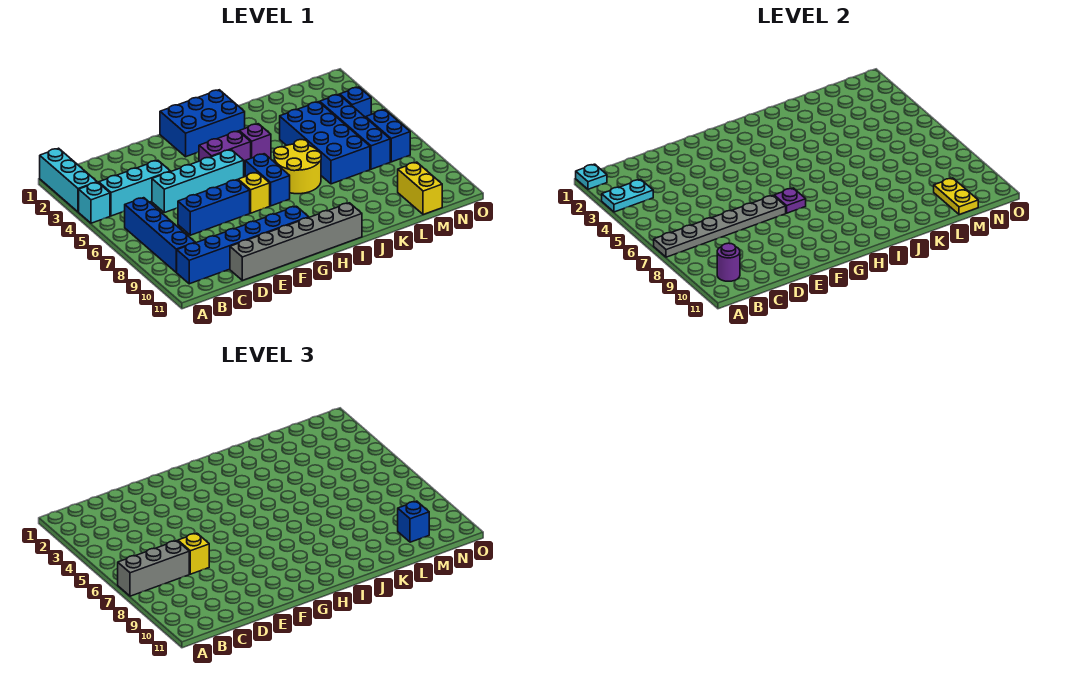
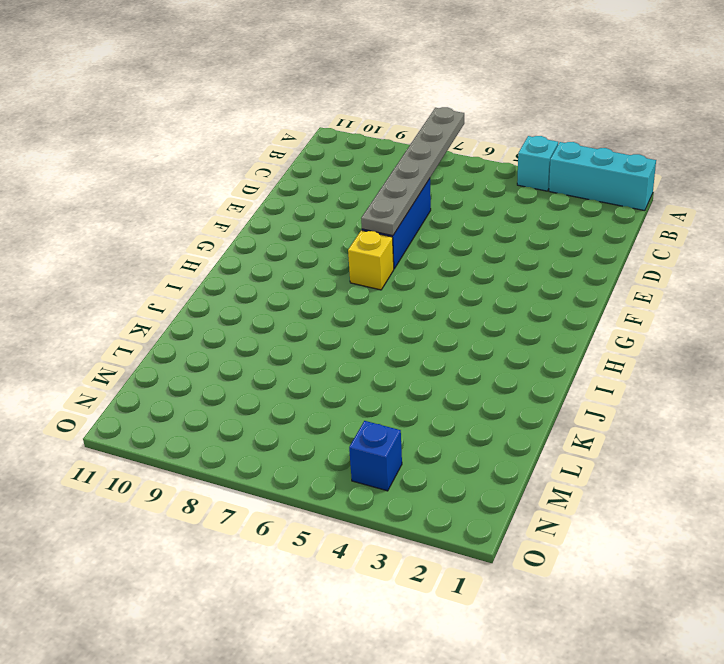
none -> cyan brick B4:D4 level 1
none -> blue brick B6:B9 level 1
none -> blue brick B10:G10 level 1

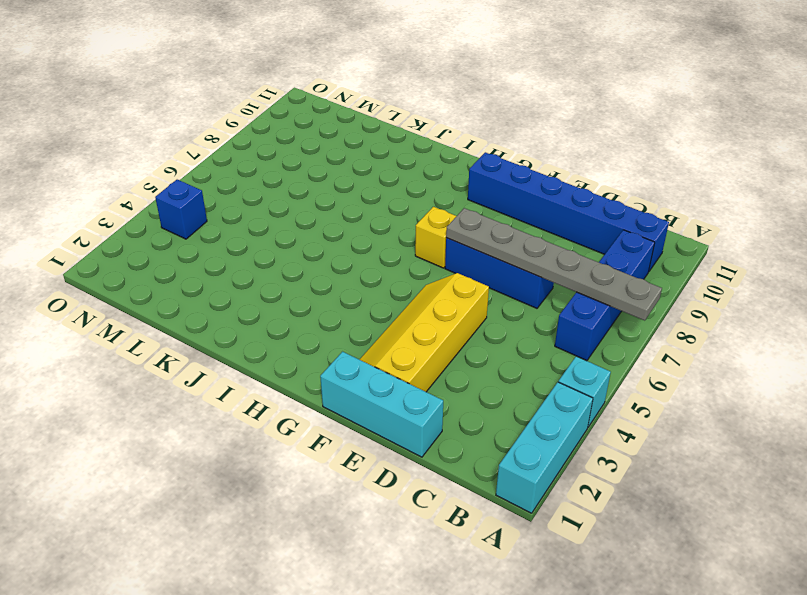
cyan brick D1:F1 level 1 -> cyan brick B4:D4 level 1
yellow slope E2:F5 level 1 top E -> cyan brick D5:G5 level 1
none -> grey brick D11:I11 level 1
none -> blue brick G1:I2 level 1
none -> purple brick G4:H4 level 1

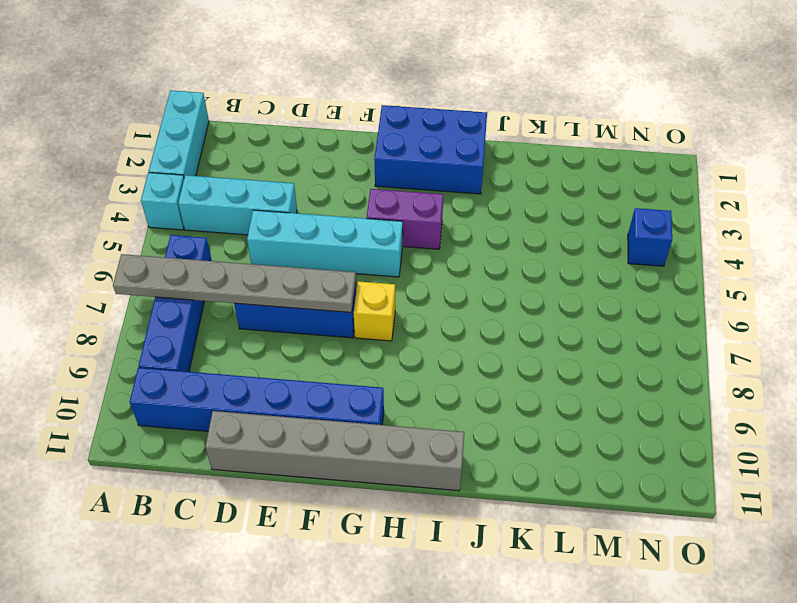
none -> blue brick H6:H7 level 1
none -> purple brick I4 level 1
none -> yellow round brick I6:J7 level 1

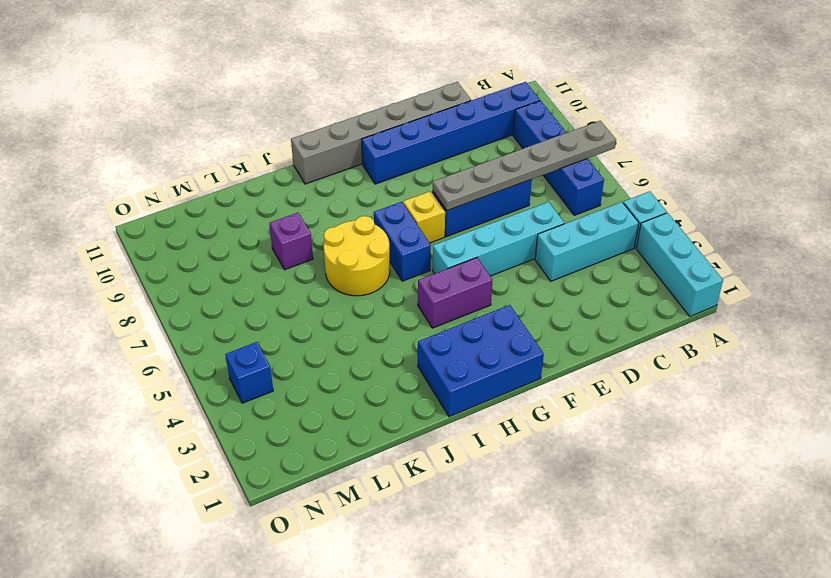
purple brick K8 level 1 -> purple brick I4 level 1
none -> blue brick K4:L7 level 1
none -> blue brick M4:M7 level 1
none -> yellow brick M10:M11 level 1

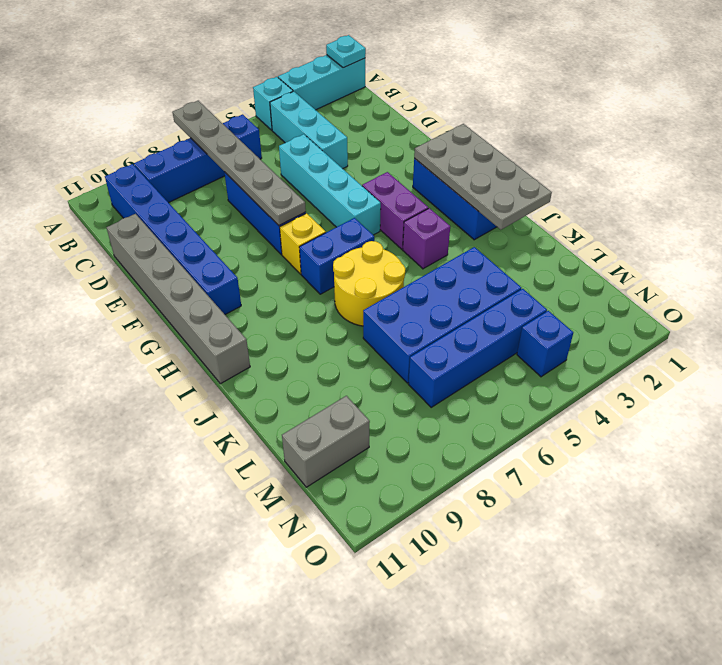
grey plate G1:J2 level 2 -> none
grey brick M10:M11 level 1 -> yellow brick M10:M11 level 1
none -> blue brick N6:N7 level 1
none -> cyan plate A3:B3 level 2
none -> purple round brick B10 level 2

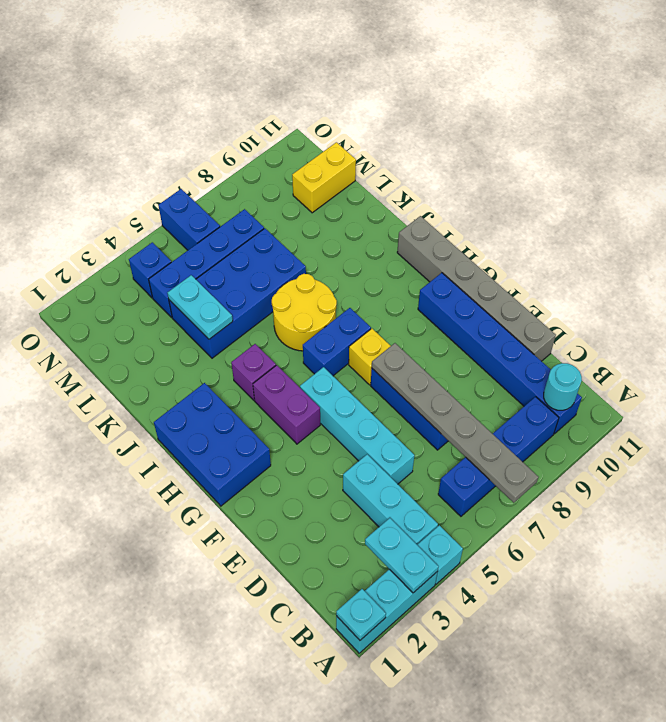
cyan round brick B10 level 2 -> purple round brick B10 level 2
cyan plate K4:L4 level 2 -> none
blue brick N6:O6 level 1 -> blue brick N6:N7 level 1
none -> purple plate G7 level 2
none -> yellow plate M10:M11 level 2
none -> grey brick A7:C7 level 3

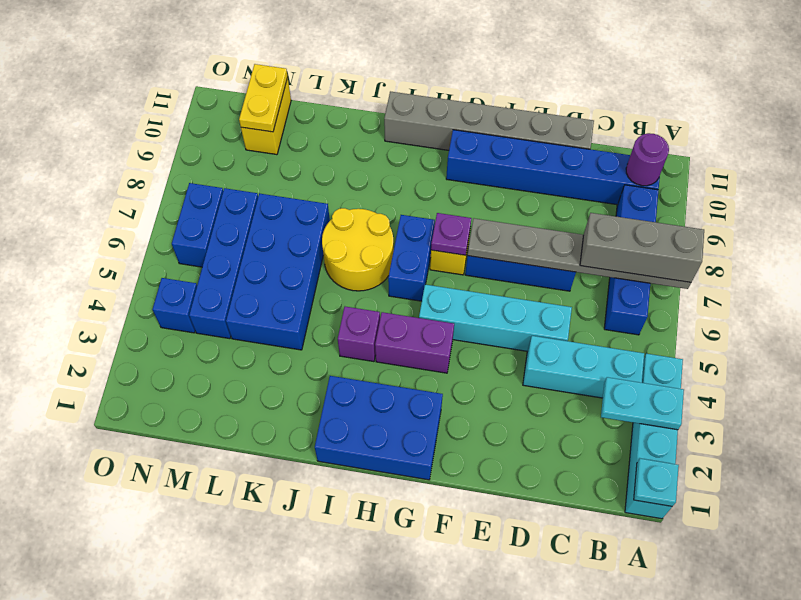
none -> yellow brick D7 level 3
none -> blue brick M10 level 3

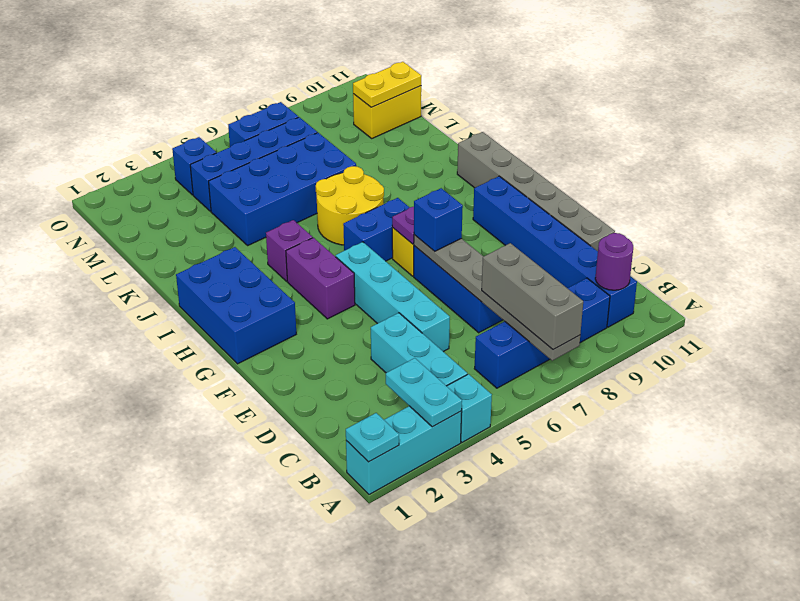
blue brick F7 level 3 -> blue brick M10 level 3
none -> yellow brick D7 level 3

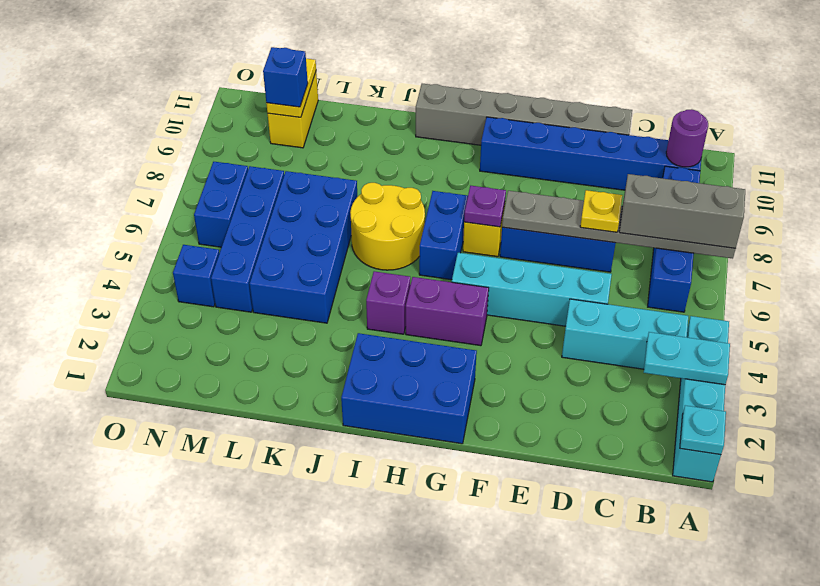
yellow plate D7 level 3 -> yellow brick D7 level 3

